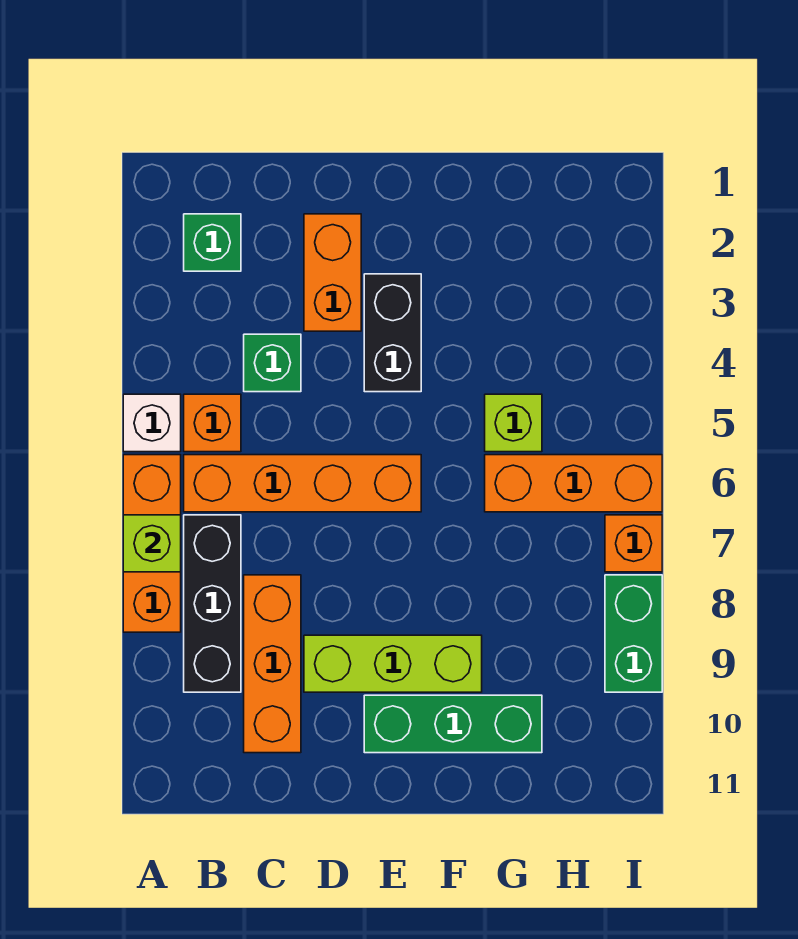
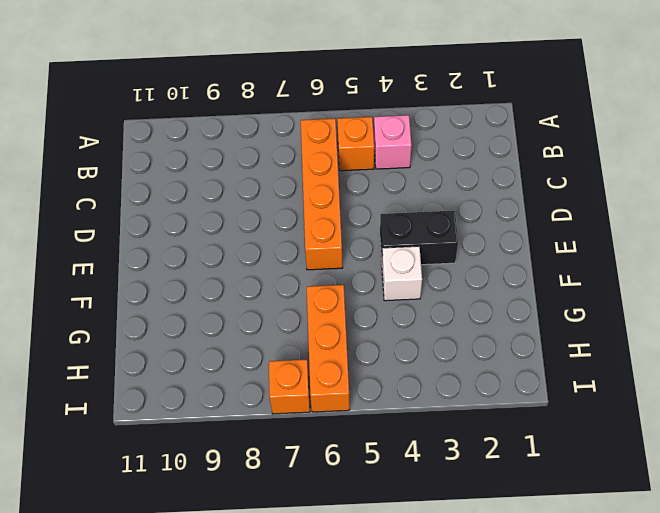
pink brick B4 level 1 -> none
white brick F4 level 1 -> white brick A5 level 1
none -> orange brick A6:A8 level 1
none -> green brick B2 level 1
none -> black brick B7:B9 level 1

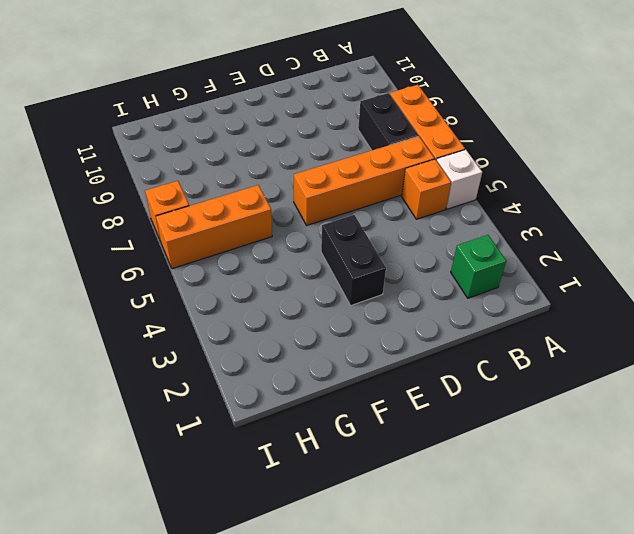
black brick B7:B8 level 1 -> black brick B7:B9 level 1
none -> green brick C4 level 1
none -> orange brick C8:C10 level 1
none -> orange brick D2:D3 level 1

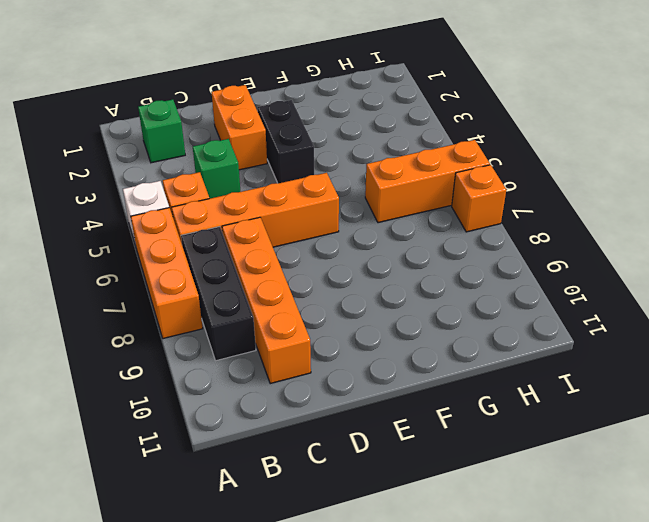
orange brick C7:C10 level 1 -> orange brick C8:C10 level 1
none -> lime brick D9:F9 level 1
none -> green brick E10:G10 level 1
none -> lime brick G5 level 1

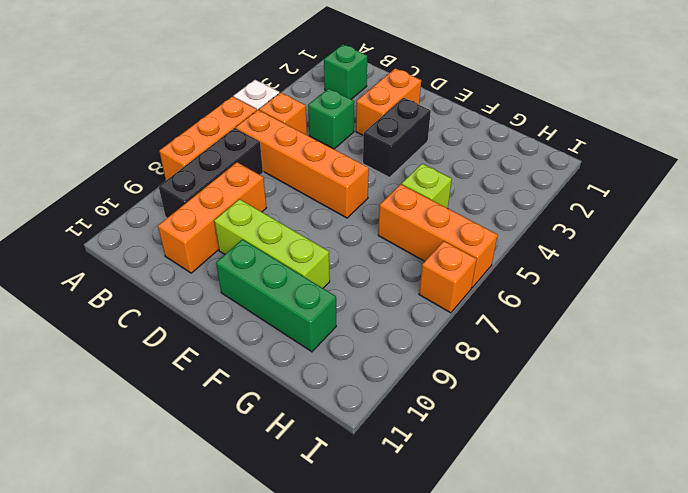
none -> green brick I8:I9 level 1
none -> lime brick A7 level 2

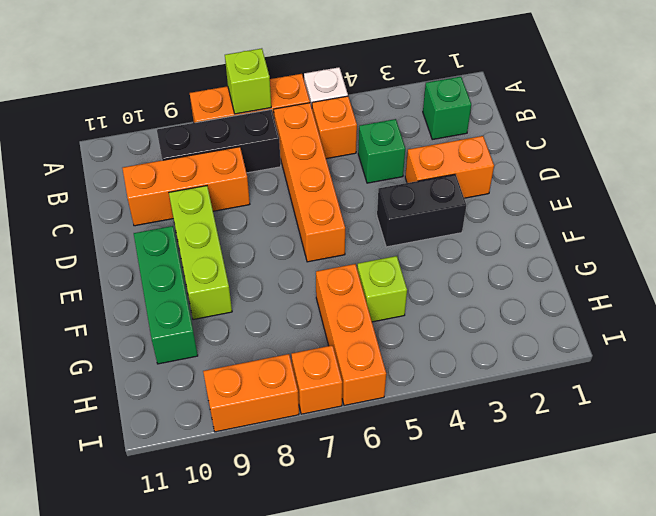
orange brick I8:I9 level 1 -> green brick I8:I9 level 1

